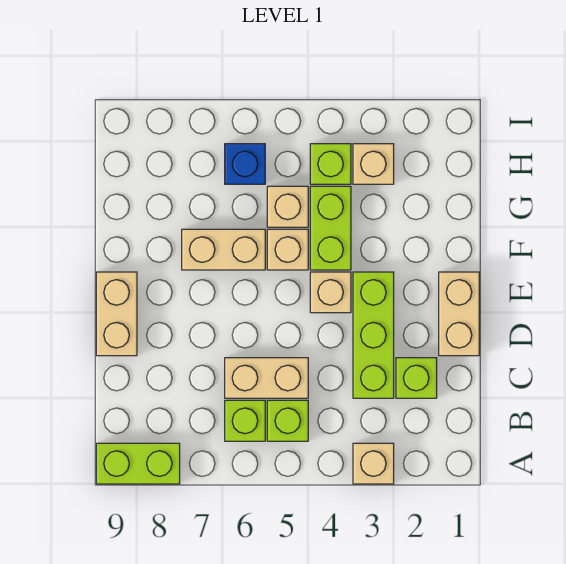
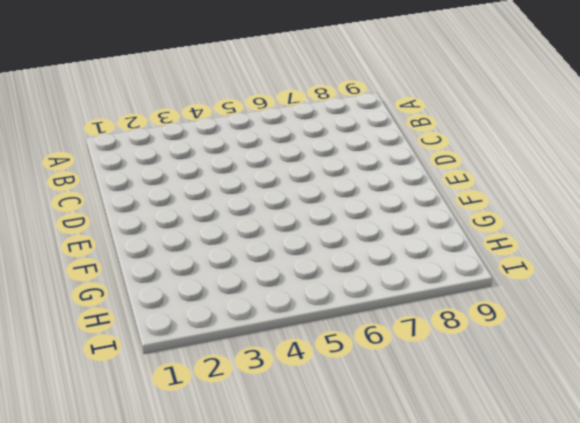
none -> tan brick A3 level 1
none -> lime brick A8:A9 level 1
none -> lime brick B5 level 1

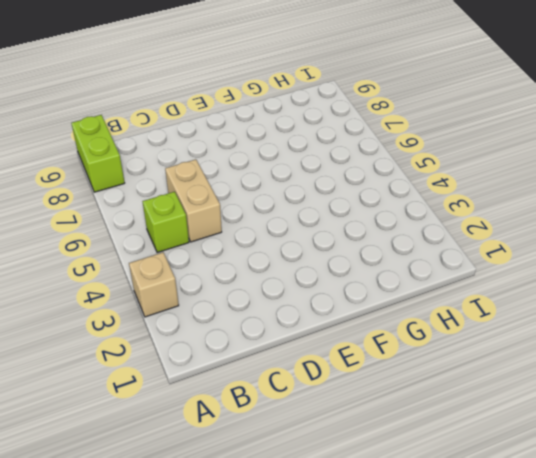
none -> lime brick B6 level 1
none -> lime brick C2 level 1
none -> lime brick C3:E3 level 1

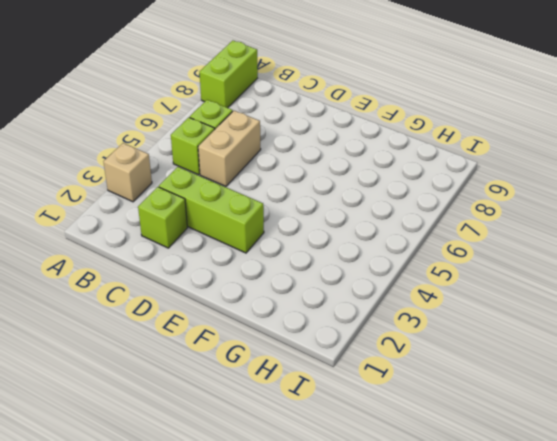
none -> tan brick D1:E1 level 1
none -> tan brick D9:E9 level 1
none -> tan brick E4 level 1

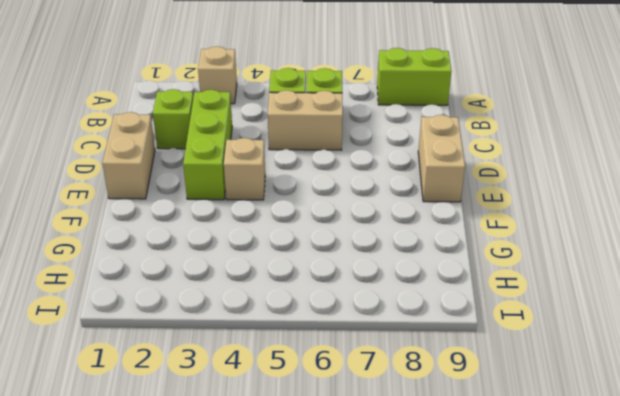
none -> lime brick F4:G4 level 1
none -> tan brick F5 level 1
none -> tan brick F6:F7 level 1

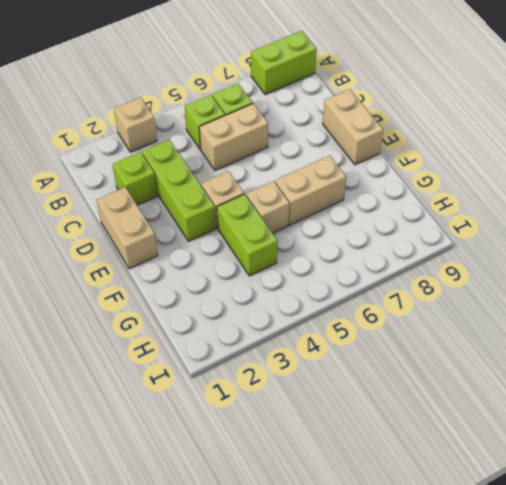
none -> tan brick G5 level 1
none -> tan brick H3 level 1
none -> lime brick H4 level 1

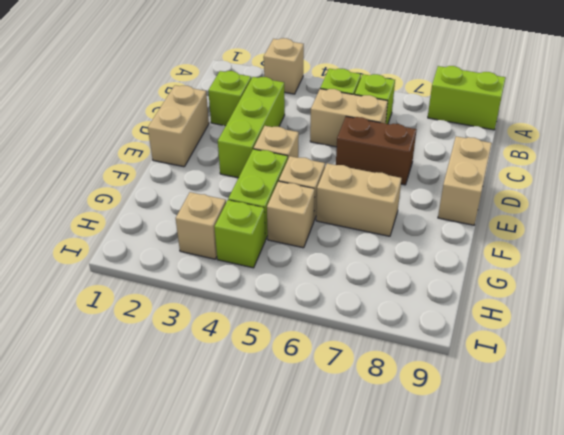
brown brick D6:D7 level 1 -> none
none -> blue brick H6 level 1

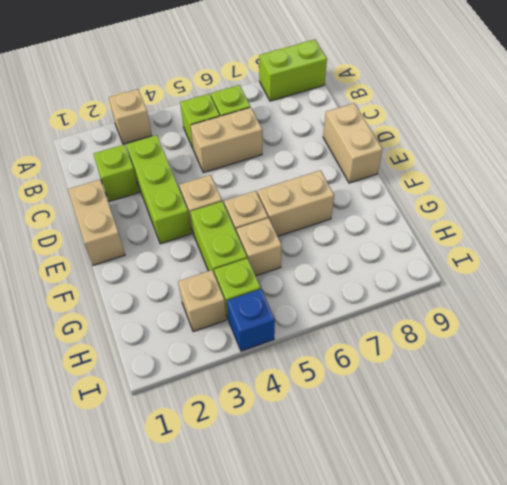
blue brick I4 level 1 -> blue brick H6 level 1

